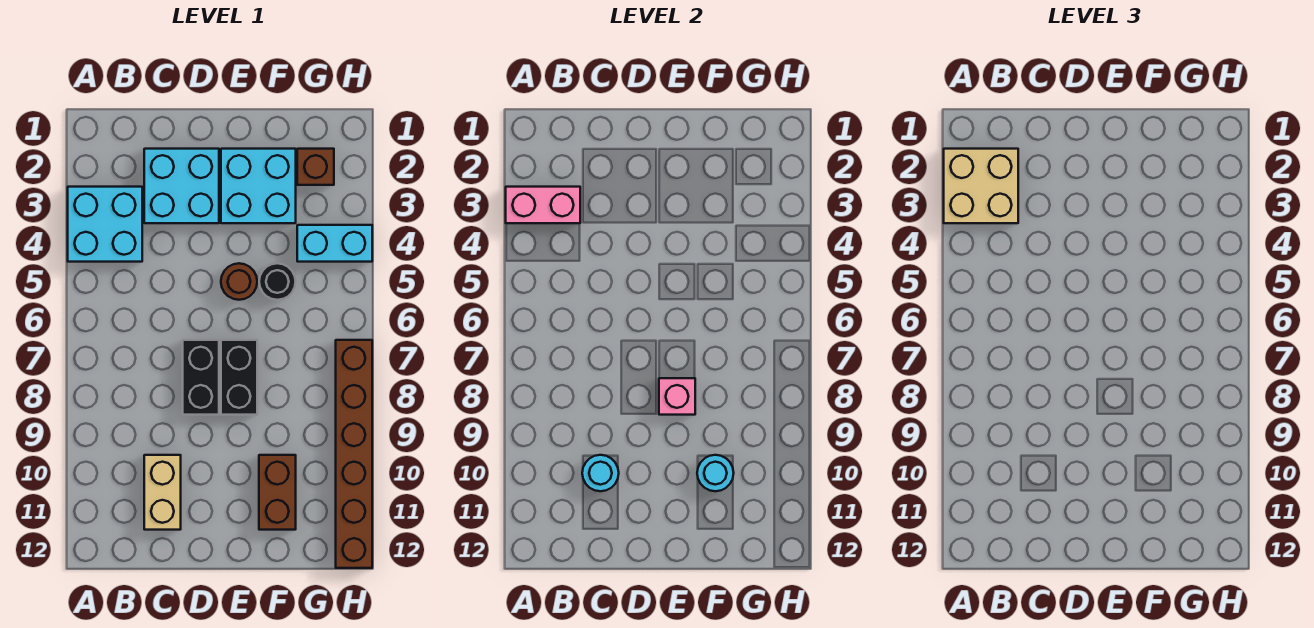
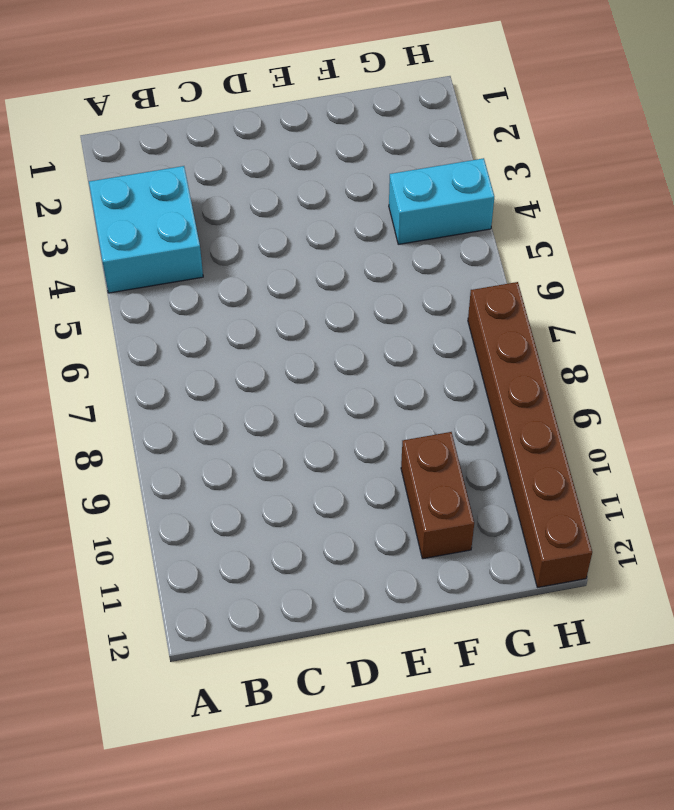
none -> cyan brick C2:D3 level 1
none -> tan brick C10:C11 level 1
none -> black brick D7:D8 level 1

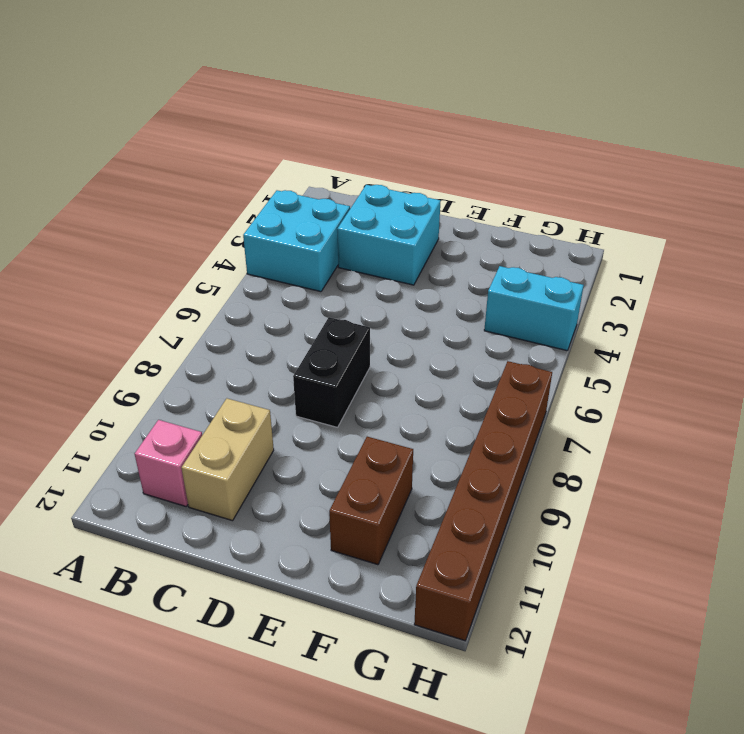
pink brick B11 level 1 -> pink brick E8 level 2
none -> cyan brick E2:F3 level 1
none -> brown round brick E5 level 1
none -> black brick E7:E8 level 1

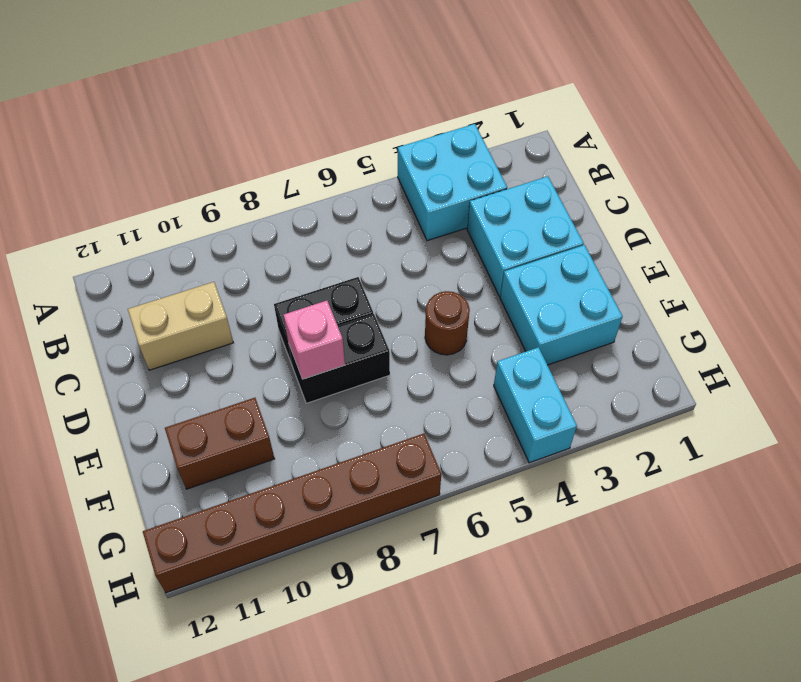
none -> black round brick F5 level 1
none -> brown brick G2 level 1
none -> pink brick A3:B3 level 2

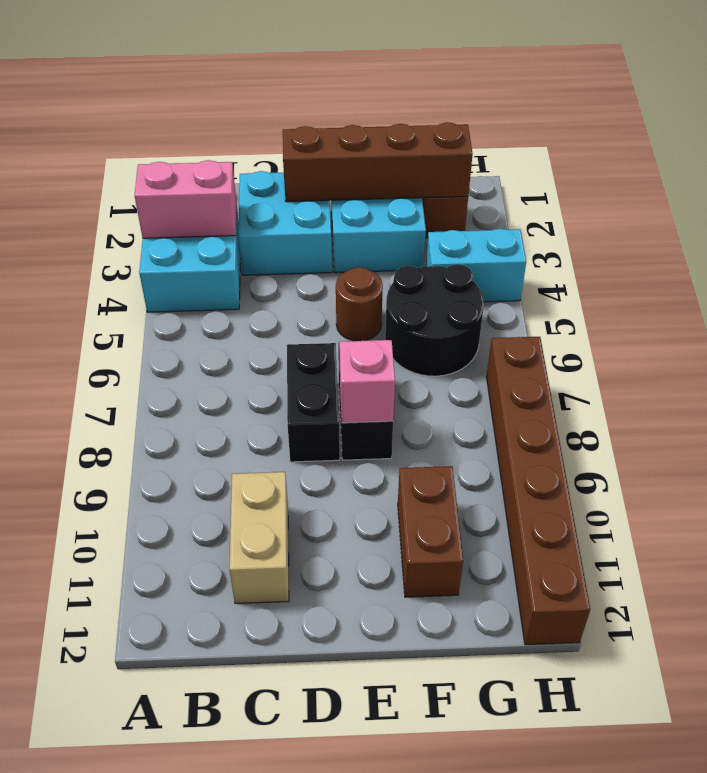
brown brick D2:G2 level 2 -> none
black round brick F5:G6 level 1 -> black round brick F5 level 1
none -> cyan round brick C10 level 2
none -> cyan round brick F10 level 2
none -> tan brick A2:B3 level 3

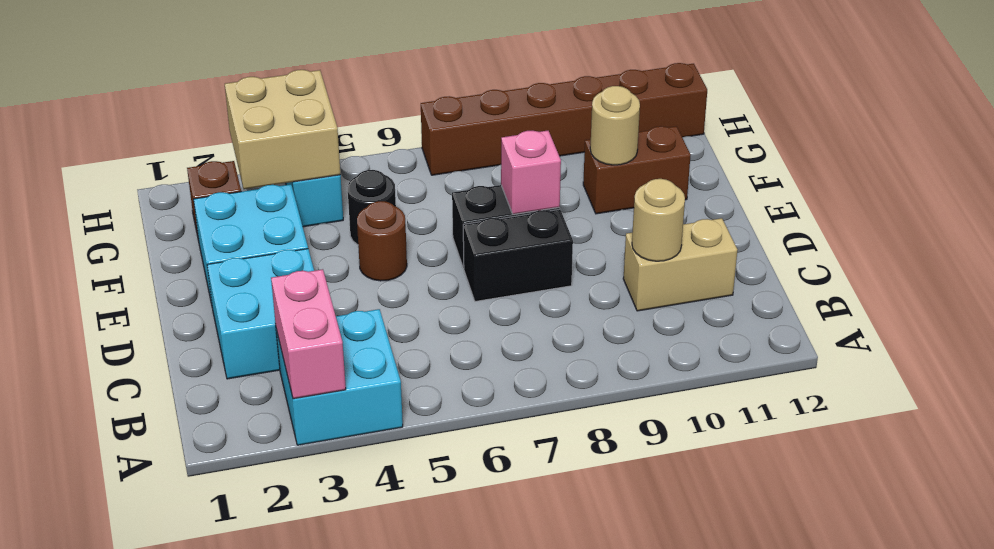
tan round brick C10 level 2 -> cyan round brick C10 level 2
tan round brick F10 level 2 -> cyan round brick F10 level 2
tan brick G3:H4 level 2 -> tan brick A2:B3 level 3

